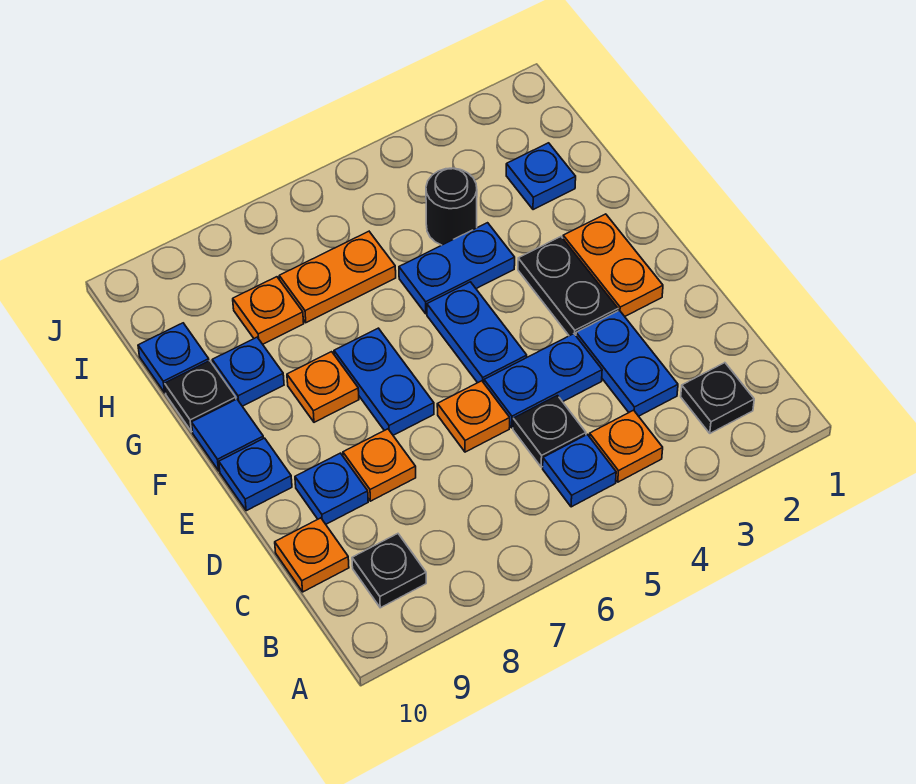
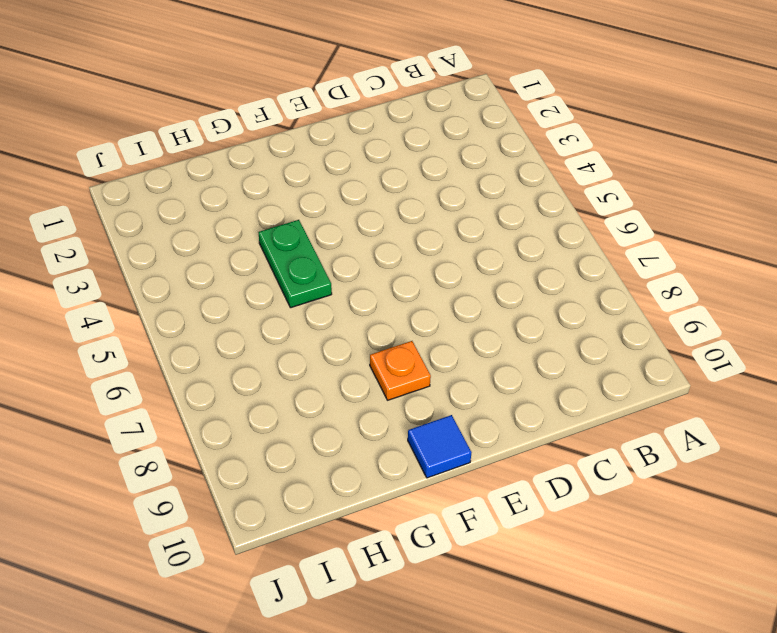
green plate G4:G5 level 1 -> blue plate G4:G5 level 1
none -> black plate B2 level 1
none -> orange plate B4 level 1
none -> blue plate B5 level 1

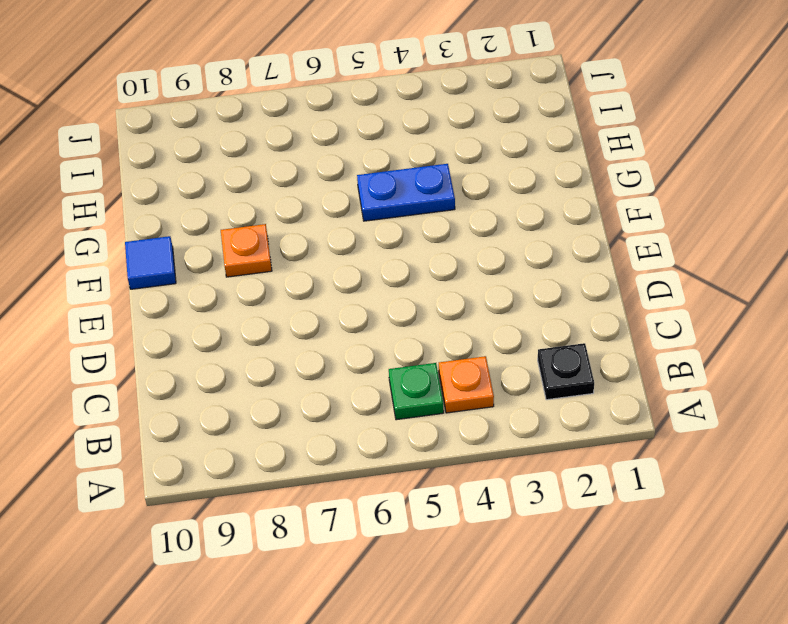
green plate B5 level 1 -> blue plate B5 level 1
none -> black plate B9 level 1
none -> blue plate C3:D3 level 1
none -> black plate C5 level 1

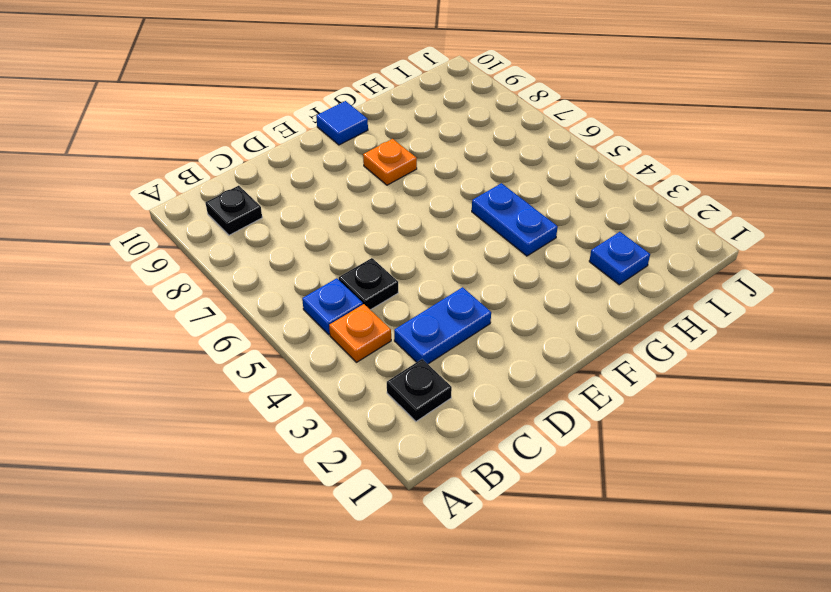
none -> orange plate C10 level 1
none -> blue plate D4:D5 level 1
none -> orange plate D6 level 1

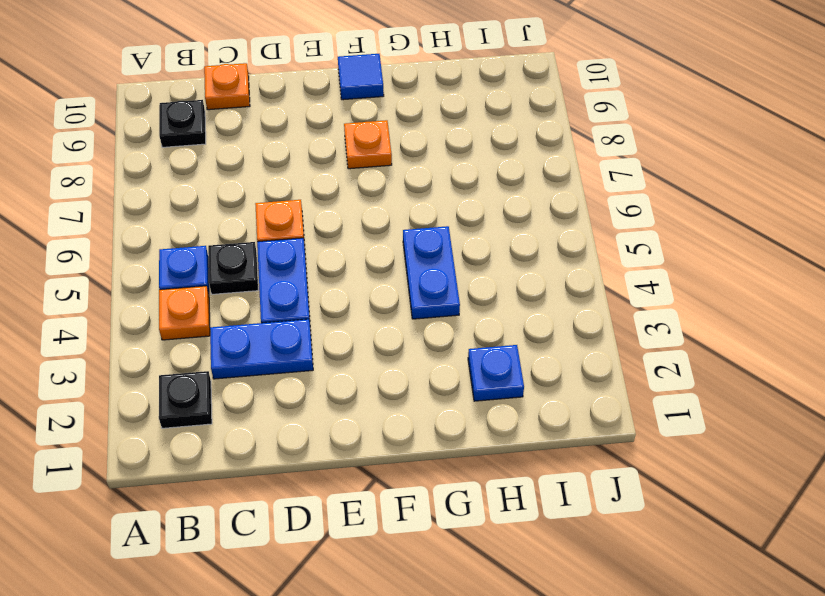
none -> orange plate D8 level 1
none -> blue plate D9 level 1
none -> orange plate E2:F2 level 1

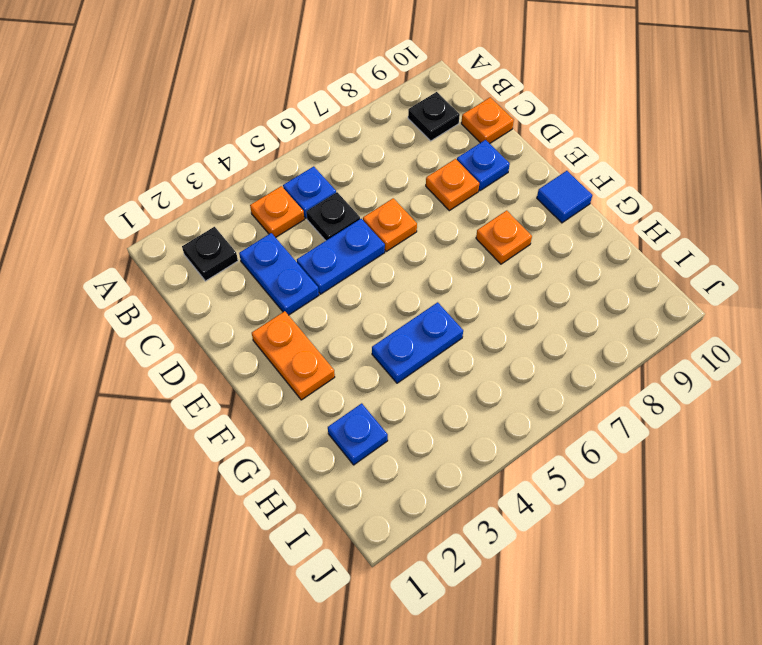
none -> black plate E3:F3 level 1
none -> blue plate E5:F5 level 1
none -> blue plate E7:F7 level 1

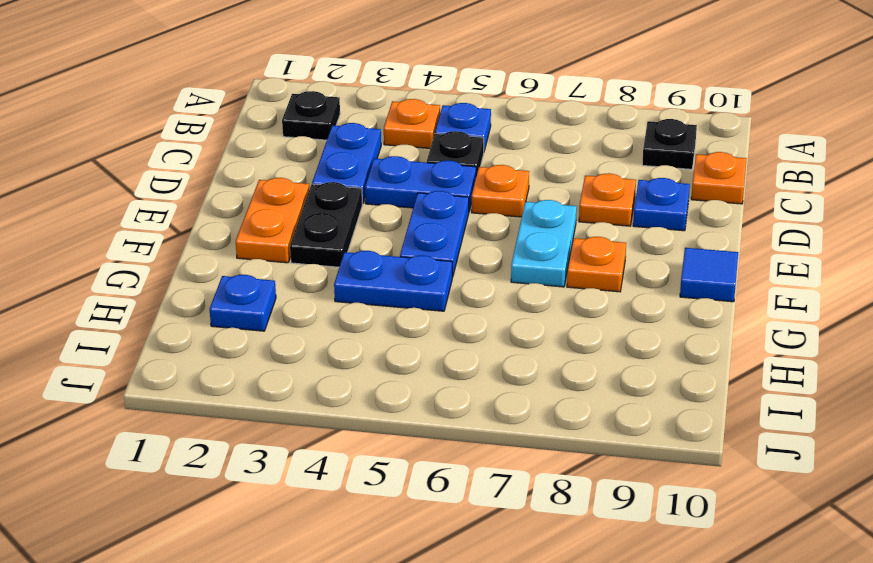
cyan plate E7:F7 level 1 -> blue plate E7:F7 level 1
none -> blue plate E10 level 1
none -> blue plate G9 level 1
none -> black plate G10 level 1

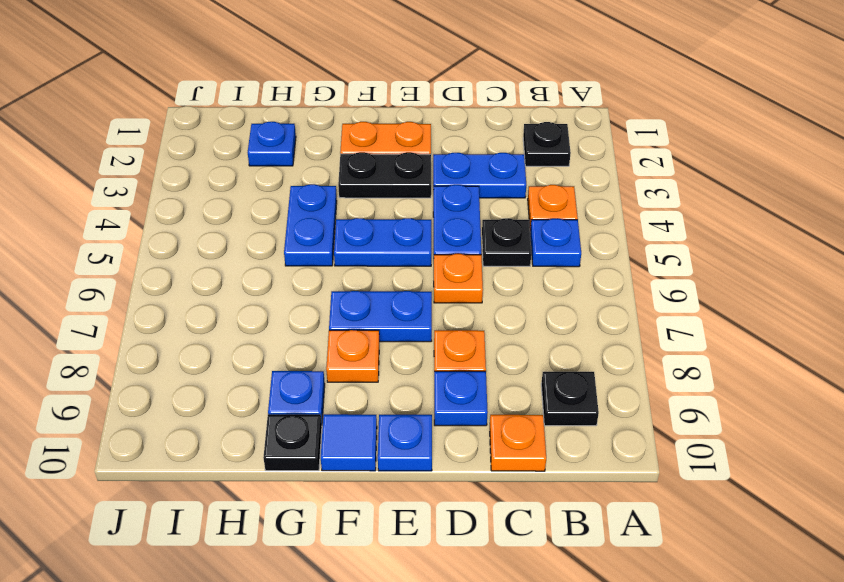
none -> black round brick H4 level 1
none -> orange plate H6:H7 level 1
none -> orange plate H8 level 1

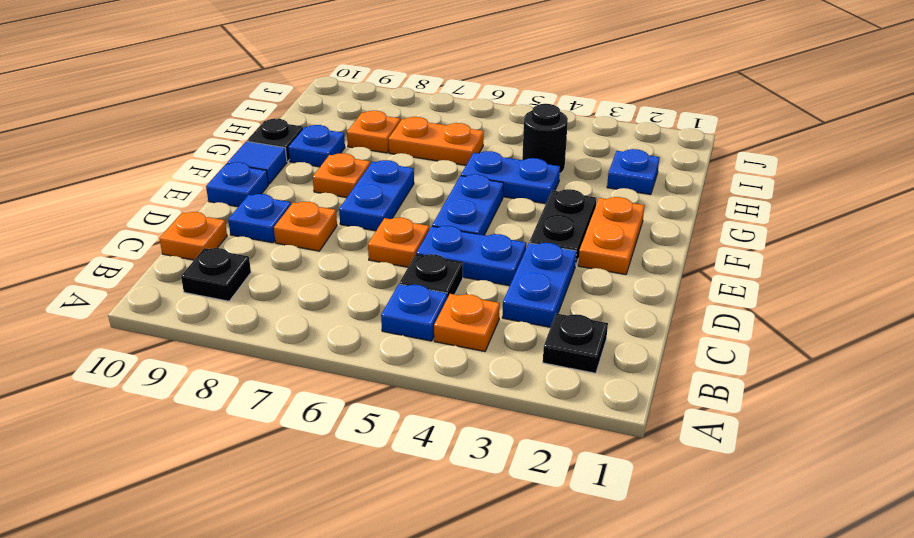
none -> blue plate H10 level 1

